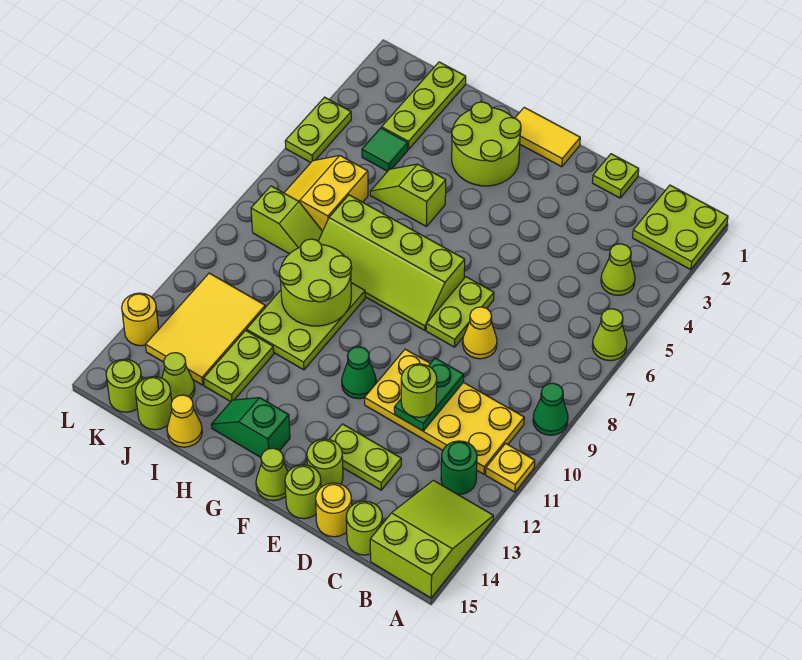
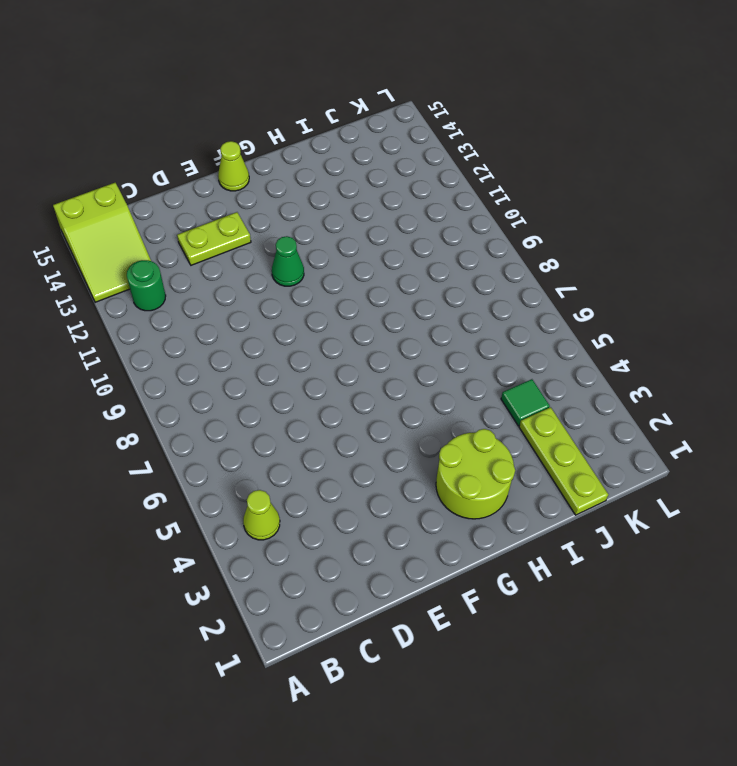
none -> lime plate A1:B2 level 1
none -> lime cone A6 level 1
none -> green cone A9 level 1
none -> yellow plate A11 level 1

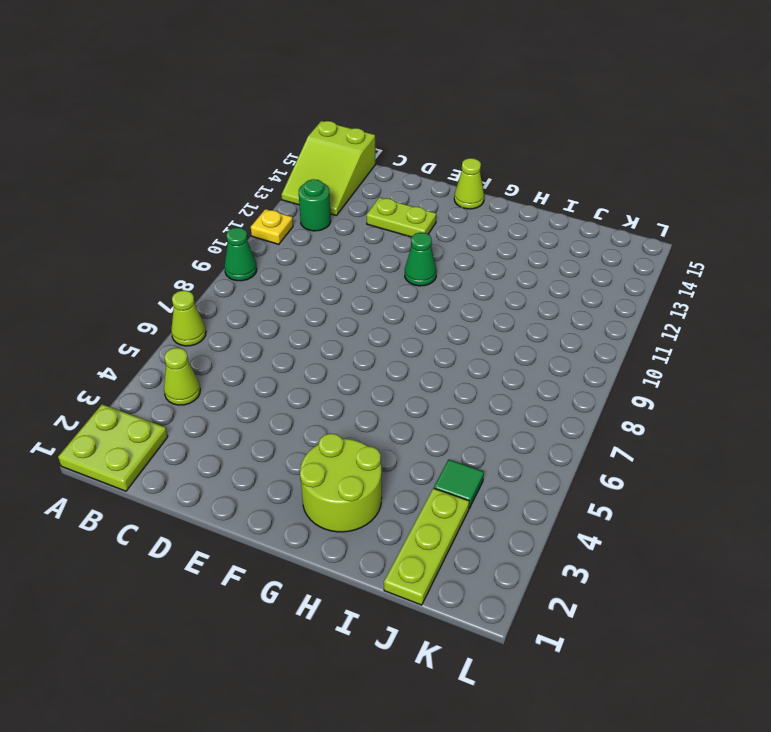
none -> yellow plate B10:E11 level 1
none -> lime round brick C15 level 1
none -> lime plate D1 level 1
none -> yellow cone D8 level 1

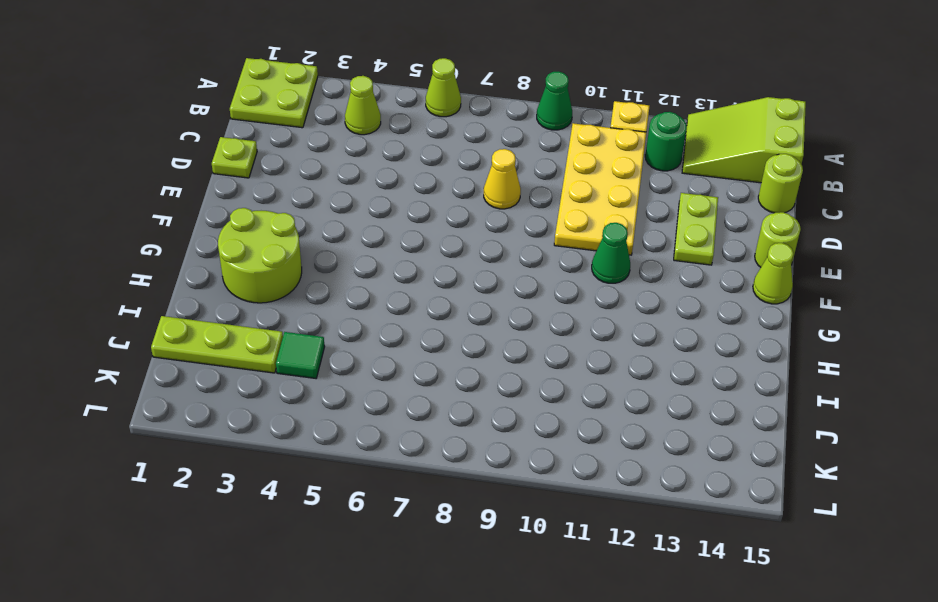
none -> yellow round brick D15 level 1
none -> lime plate E7:E8 level 1
none -> lime round brick E14 level 1
none -> yellow tile F1:G1 level 1

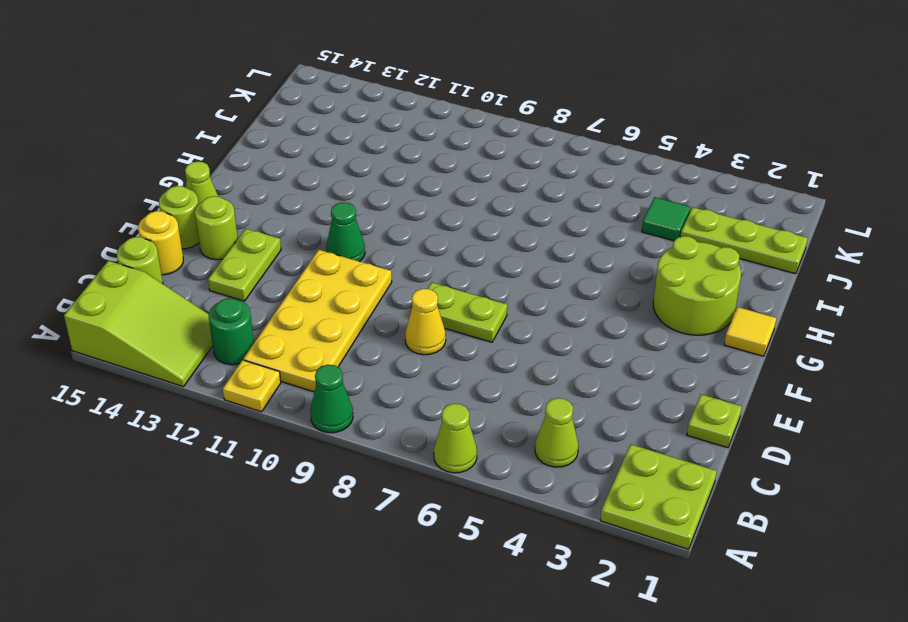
yellow tile G1 level 1 -> yellow tile F1:G1 level 1
none -> lime slope F7:I8 level 1 top 7
none -> green slope G14:H14 level 1 top G
none -> lime slope H5:I5 level 1 top H
none -> lime plate H9:I11 level 1

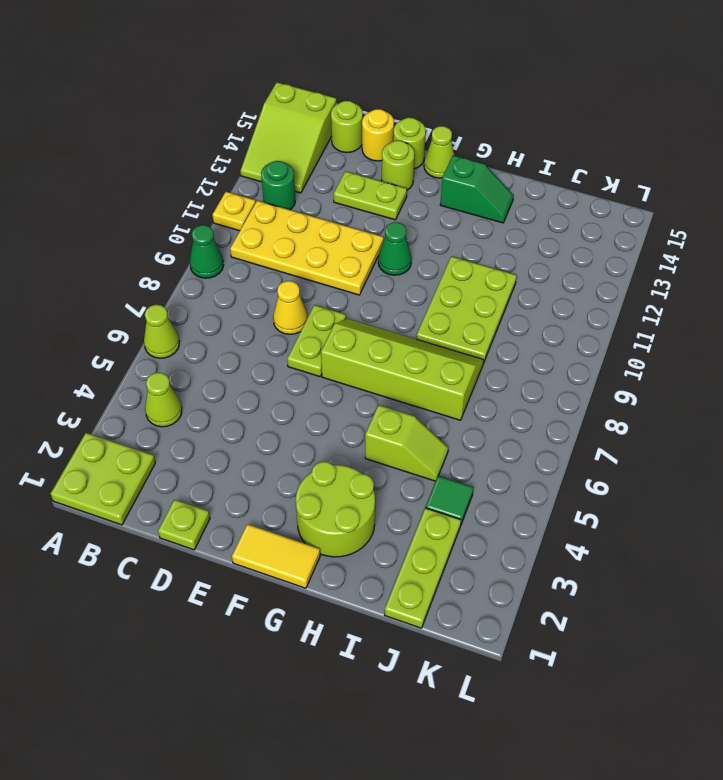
none -> lime plate I12:I13 level 1
none -> yellow cone I15 level 1
none -> yellow slope J6:K7 level 1 top J
none -> lime slope J8:K8 level 1 top K

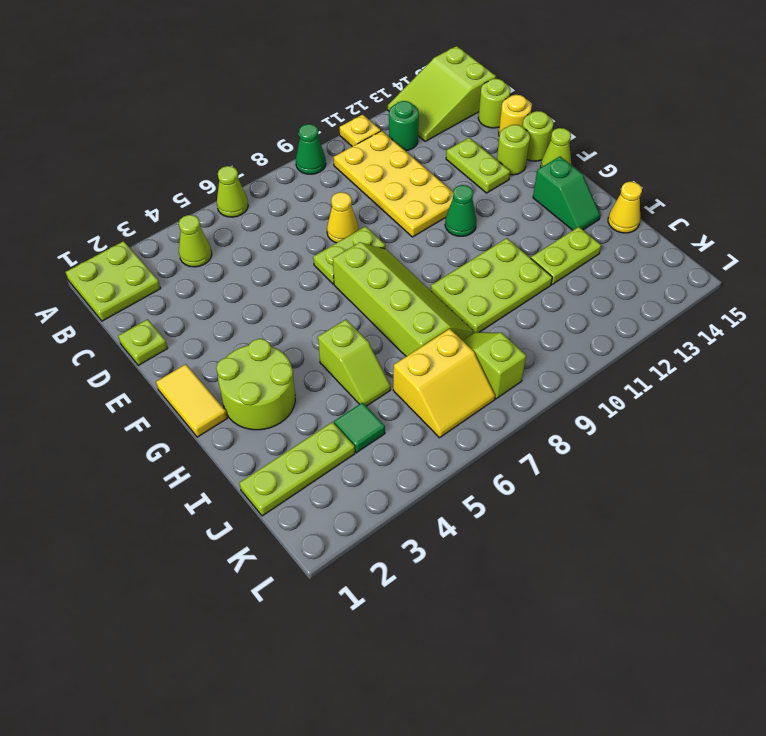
none -> yellow tile J11:K13 level 1
none -> lime cone J14 level 1
none -> lime round brick J15 level 1
none -> lime round brick K15 level 1

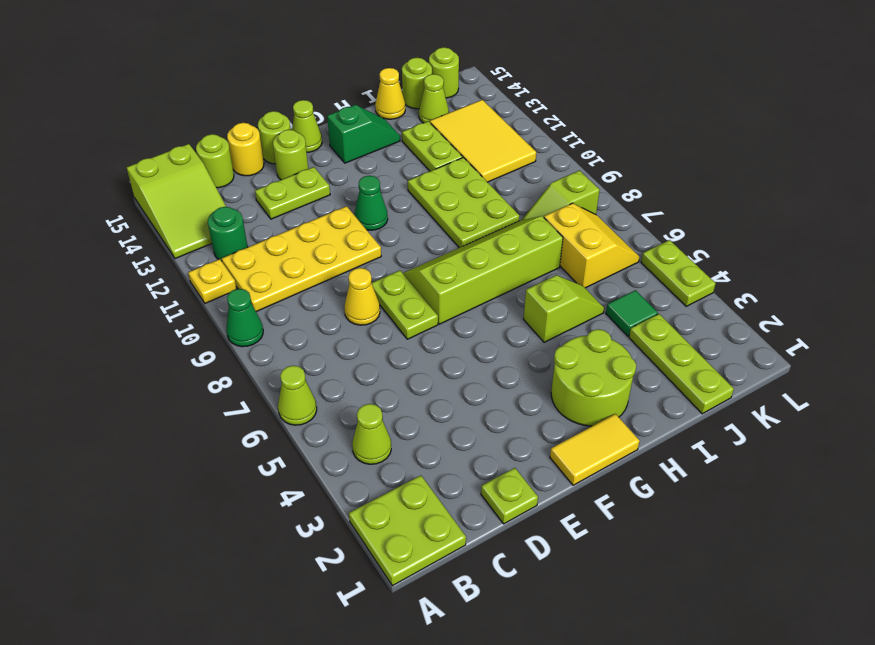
none -> yellow round brick L13 level 1
none -> green plate D10:D11 level 2
none -> lime round brick H9:I10 level 2
none -> lime round brick D11 level 3

